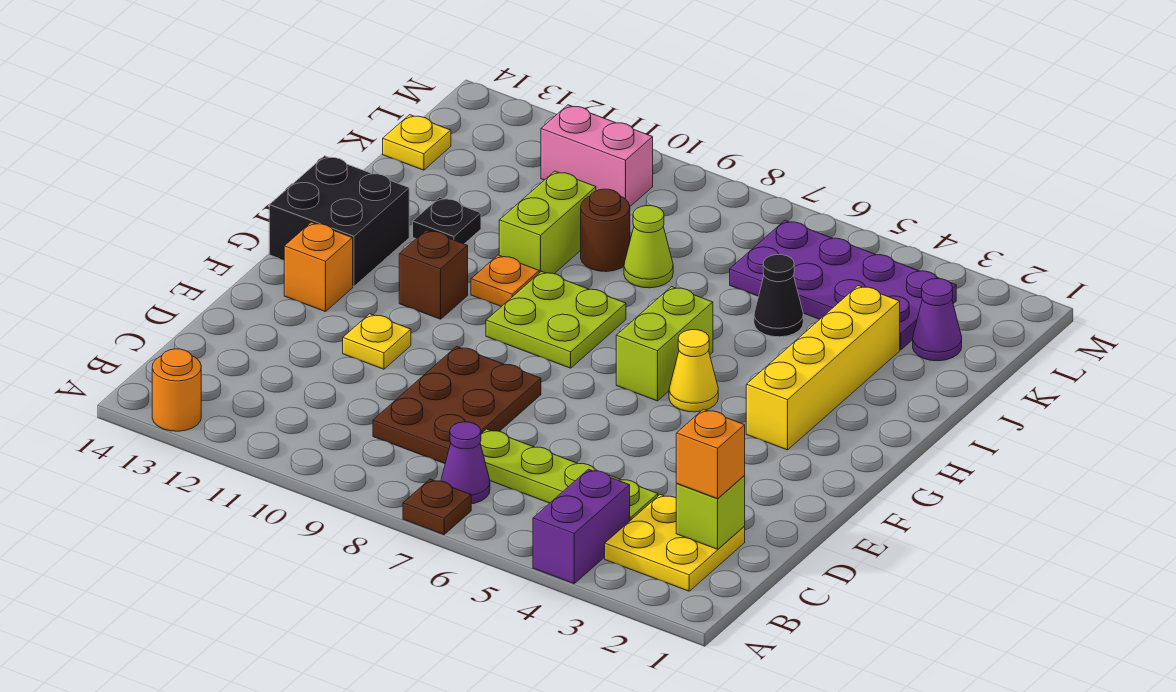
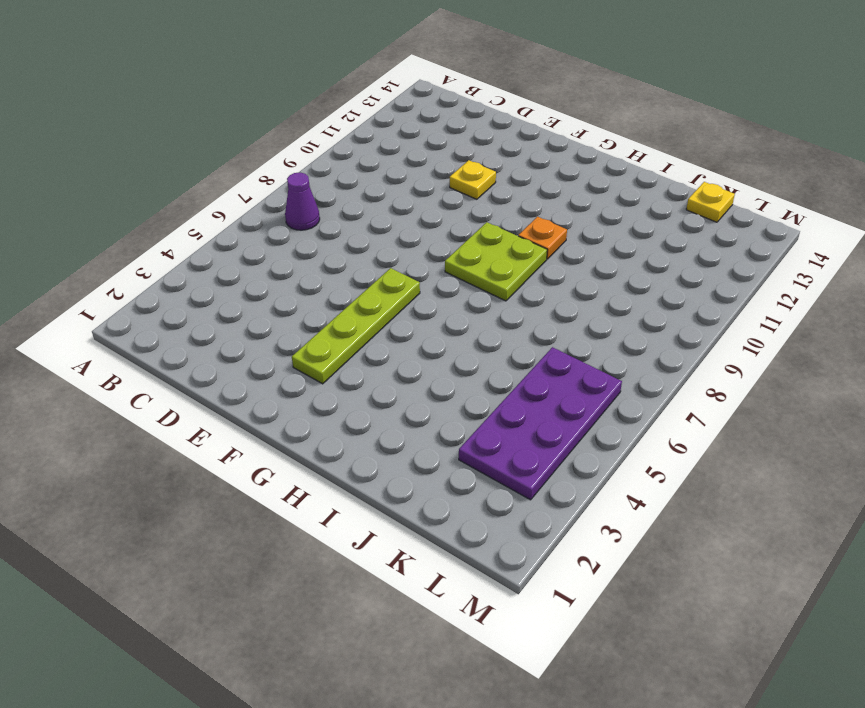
lime plate F3:F6 level 1 -> lime plate C4:C7 level 1
none -> purple brick A4:B4 level 1
none -> brown plate A7 level 1
none -> orange round brick A13 level 1

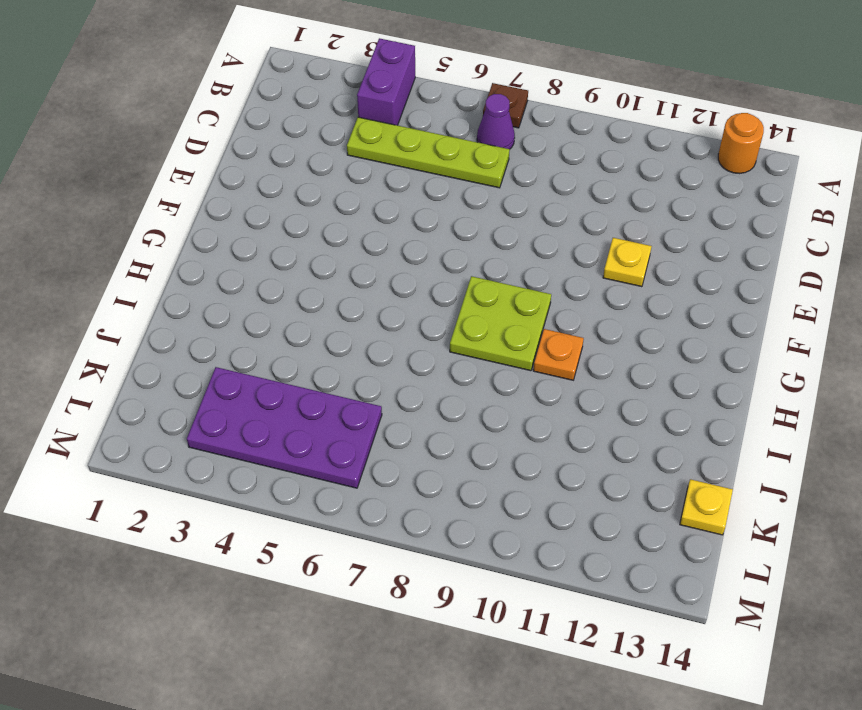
none -> yellow plate B2:C3 level 1
none -> brown plate C8:E9 level 1
none -> orange brick F13 level 1

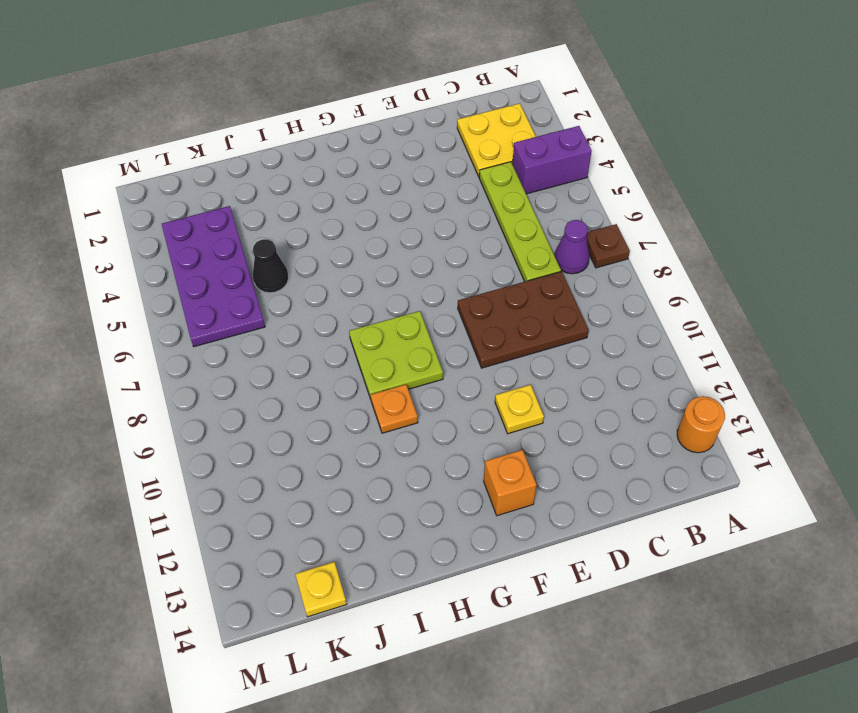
none -> yellow brick G3:J3 level 1
none -> yellow cone G5 level 1
none -> lime brick G6:H6 level 1

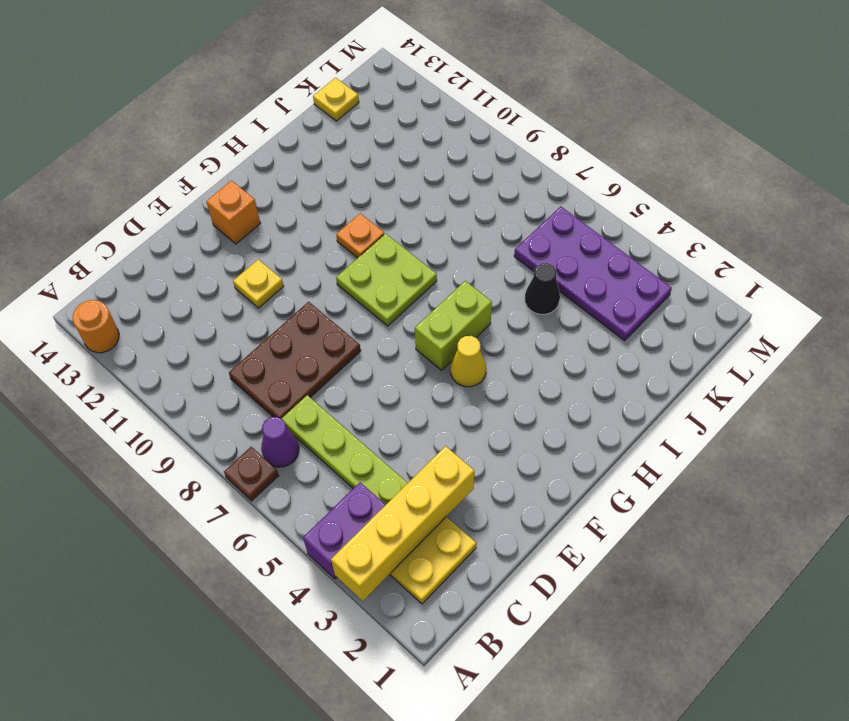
yellow brick A3:D3 level 2 -> yellow brick G3:J3 level 1
none -> brown brick G11 level 1
none -> black brick G13:H14 level 1
none -> lime brick I10:J10 level 1

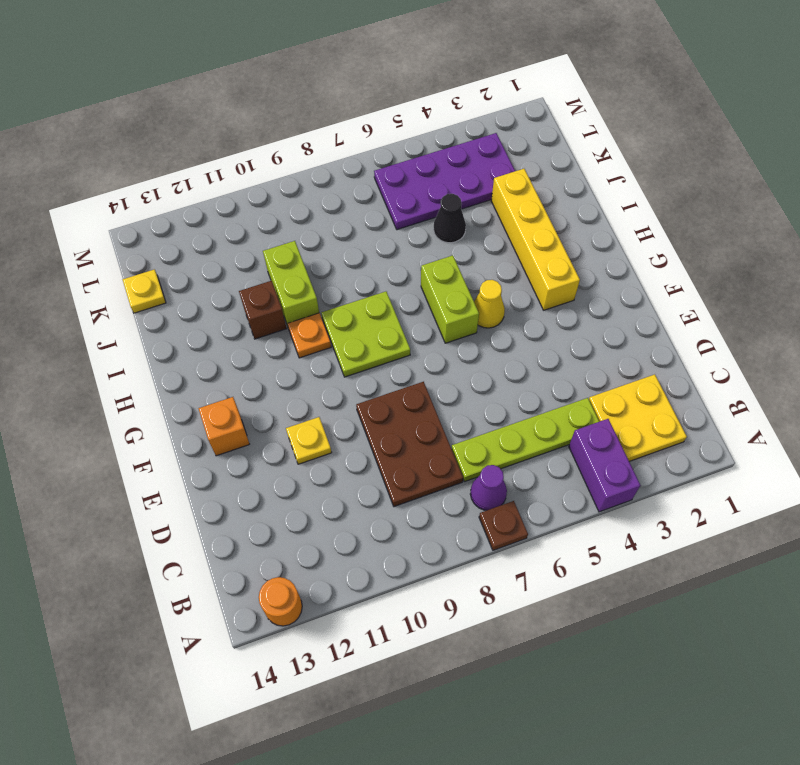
brown brick I11 level 1 -> brown brick G11 level 1
none -> black brick G13:H14 level 1
none -> black plate I12 level 1
none -> lime cone J8 level 1

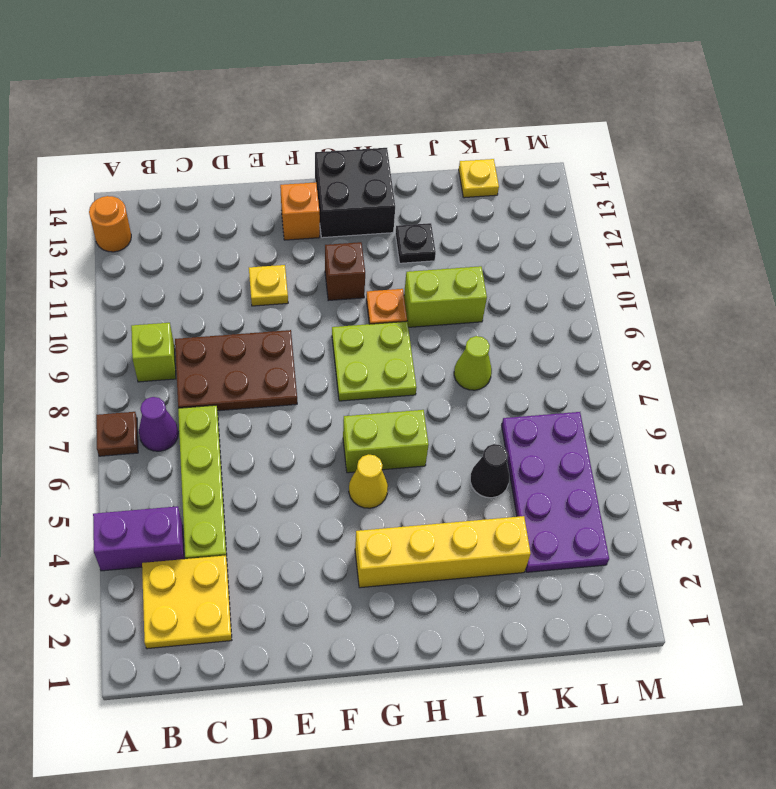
lime brick B9 level 1 -> lime brick C2 level 2
none -> brown round brick J9 level 1
none -> purple cone K2 level 1
none -> pink brick L10:L11 level 1

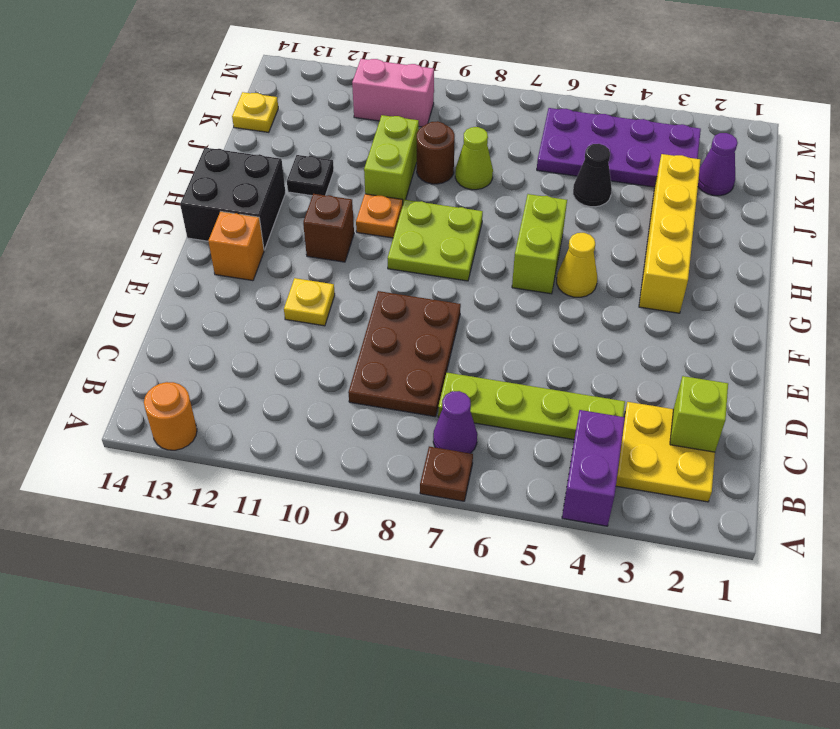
none -> orange brick C2 level 3

